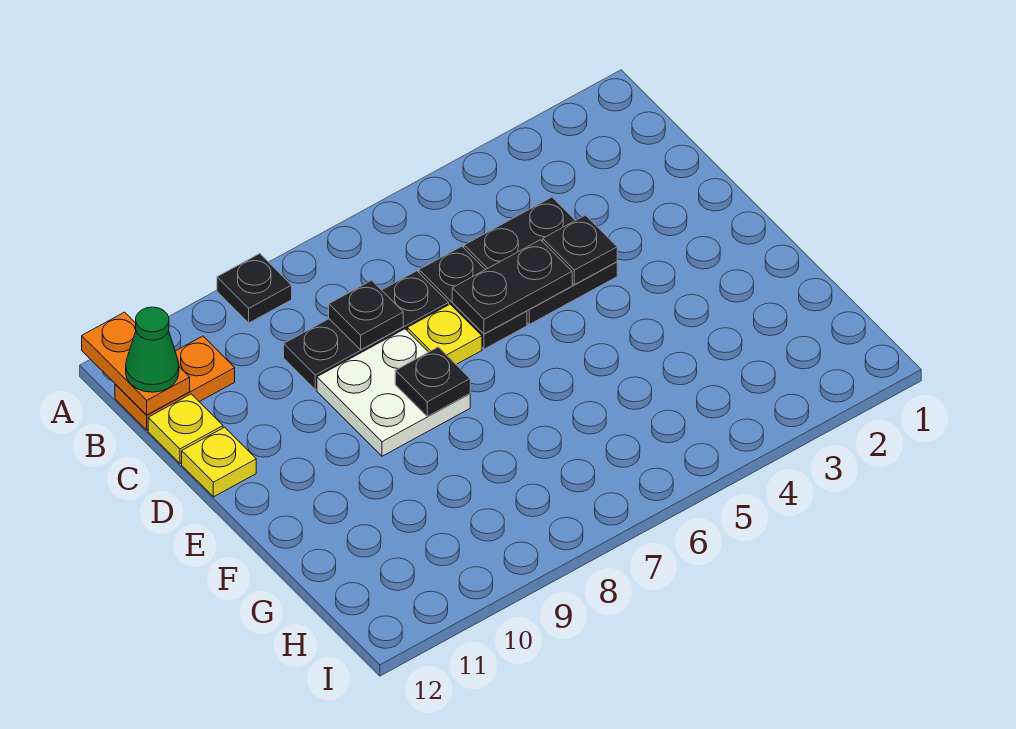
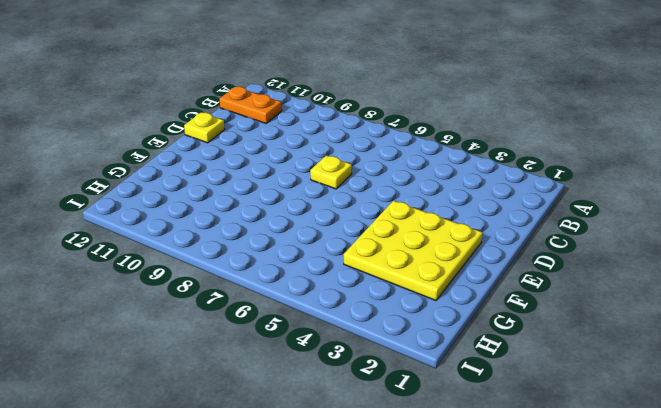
yellow plate E2:G4 level 1 -> none
none -> black plate A9 level 1
none -> black plate C4:D5 level 1
none -> black plate C6:D6 level 1

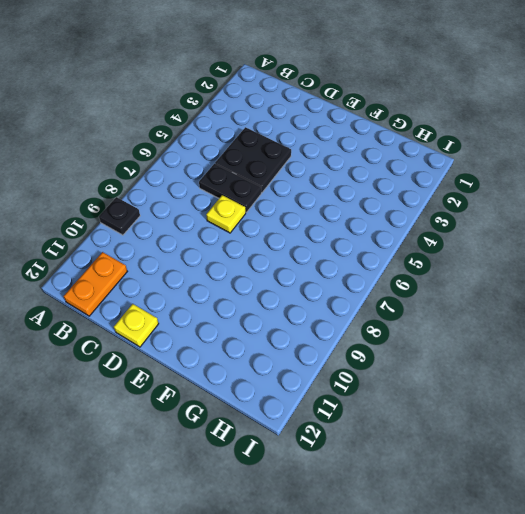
none -> black plate C7:C9 level 1
none -> yellow plate C12 level 1
none -> white plate D8:E9 level 1

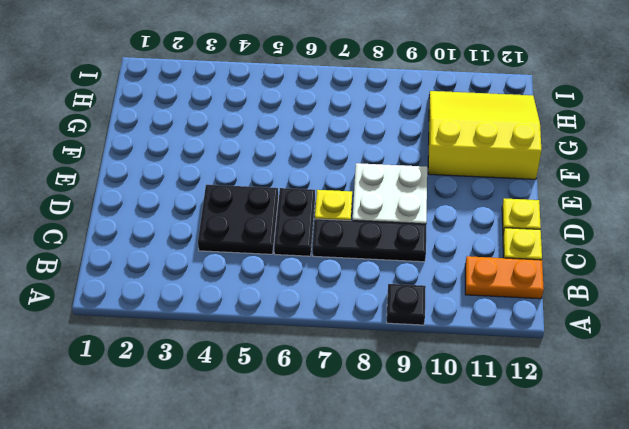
yellow slope F10:H12 level 1 top F -> none
none -> orange plate A12:B12 level 2
none -> black plate C8 level 2
none -> black plate D4 level 2

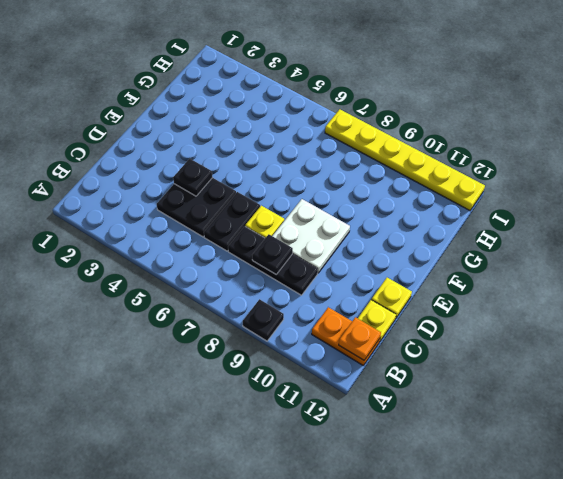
orange plate B12 level 2 -> orange plate A12:B12 level 2
yellow plate I7:I12 level 1 -> none
none -> black plate D5:D6 level 2
none -> black plate E8 level 2
none -> green cone B12 level 3

